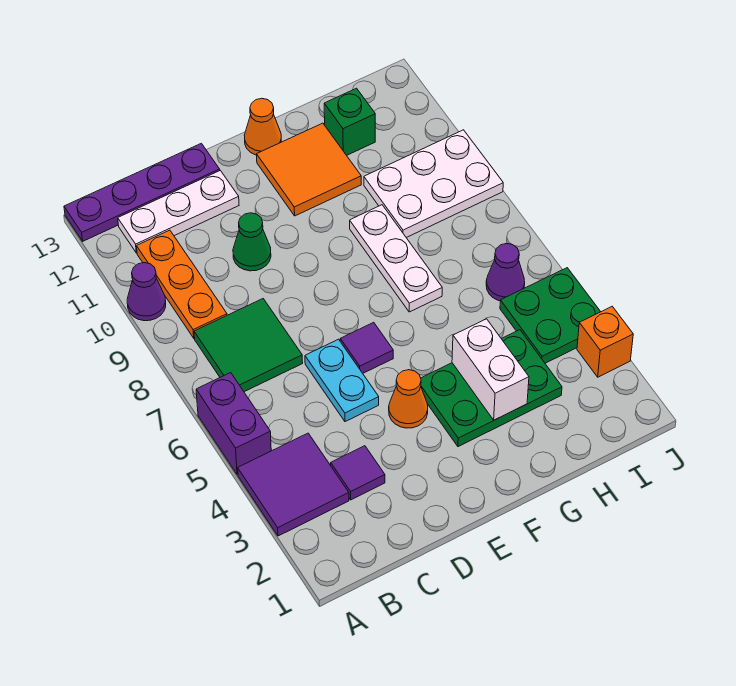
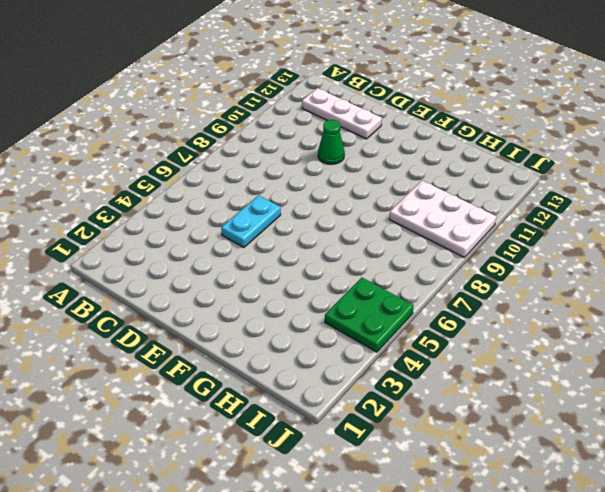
none -> purple tile A3:B4 level 1
none -> purple brick A5:A6 level 1
none -> purple cone A10 level 1

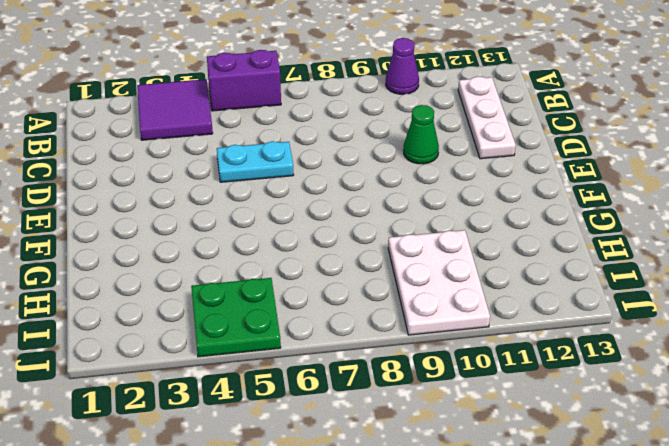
none -> purple plate A13:D13 level 1
none -> green tile B7:C8 level 1
none -> orange plate B9:B11 level 1

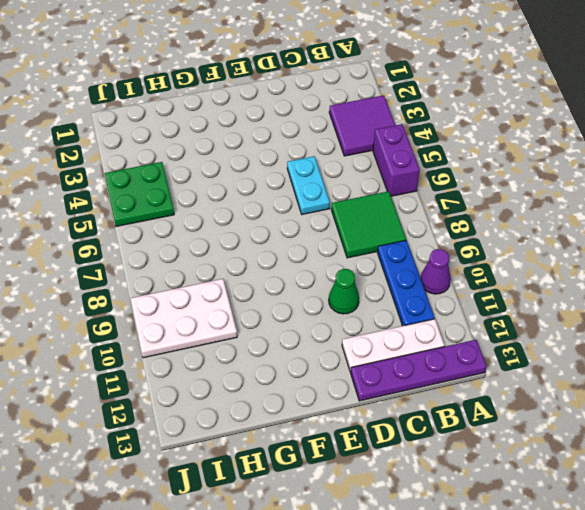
blue plate B9:B11 level 1 -> orange plate B9:B11 level 1
none -> purple tile C3 level 1
none -> orange cone E4 level 1
none -> purple tile E6 level 1

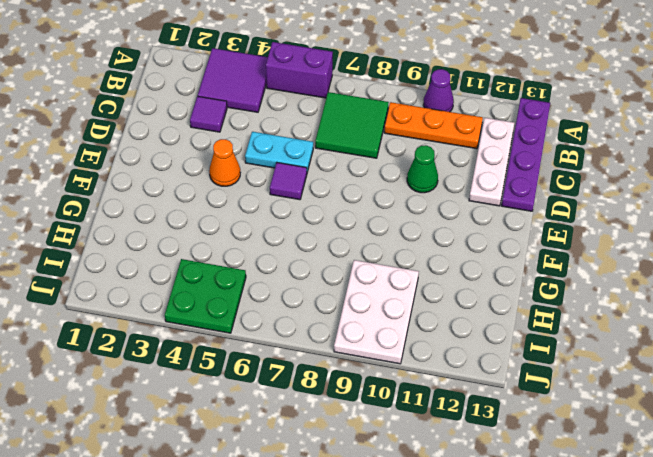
none -> green plate F3:H4 level 1
none -> orange tile F11:G12 level 1
none -> orange cone F13 level 1

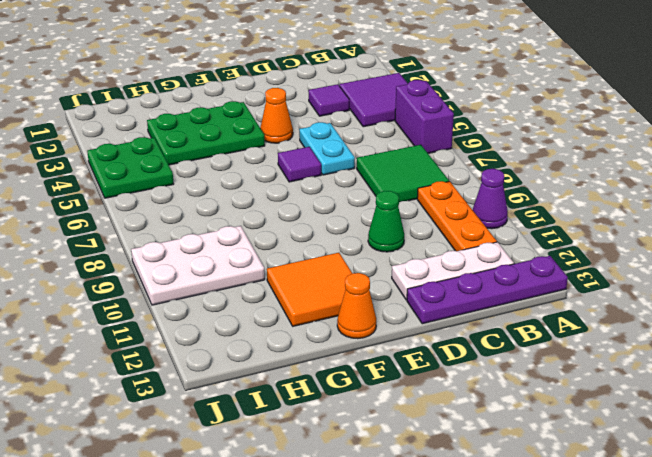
none -> white plate G7:G9 level 1
none -> green brick H12 level 1
none -> purple cone I6 level 1

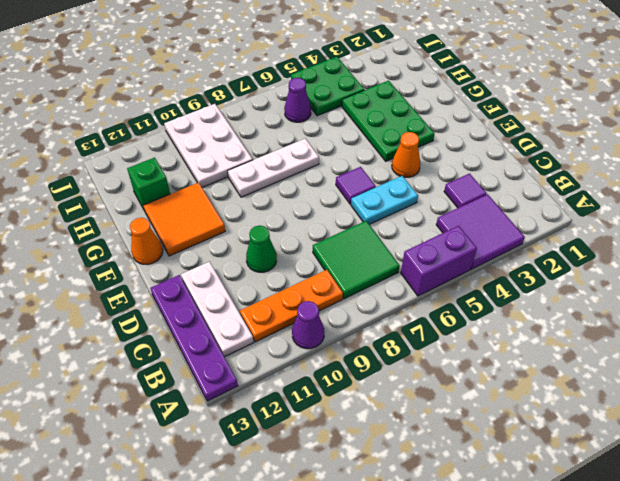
none -> orange brick J3 level 1
none -> white brick G3:G4 level 2

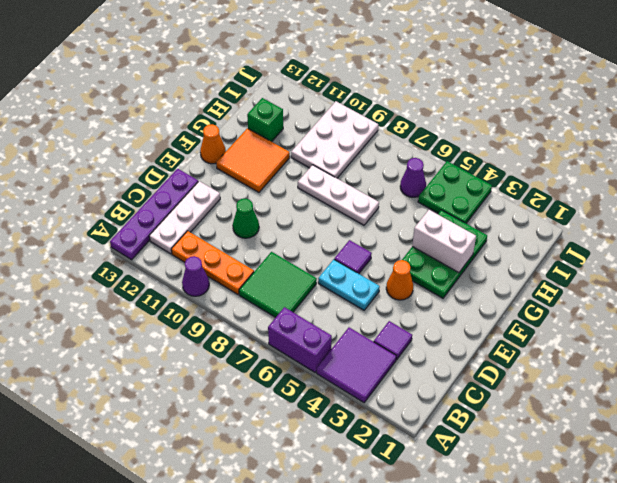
none -> orange brick J3 level 1

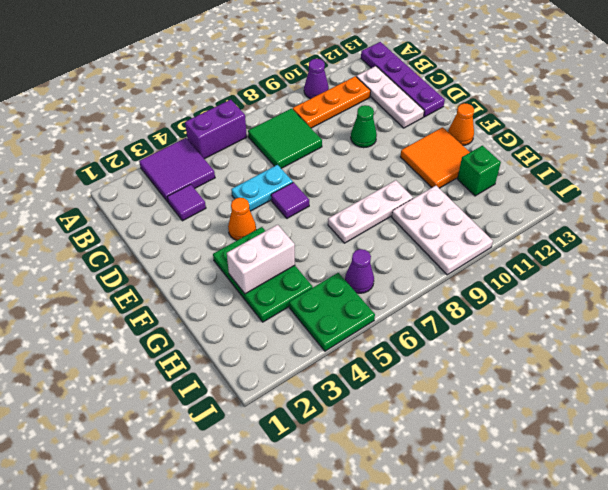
none -> orange brick J3 level 1

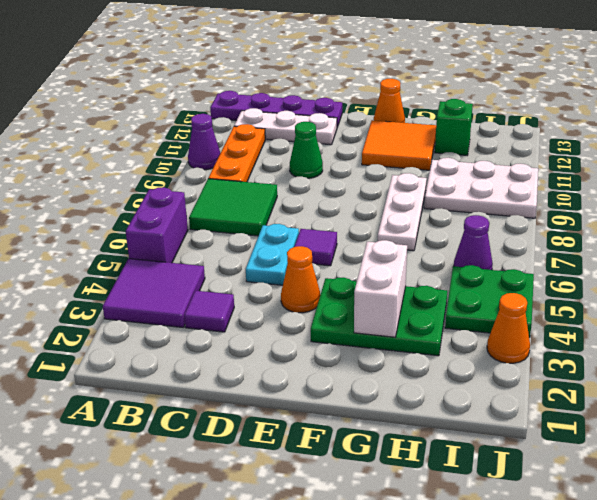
orange cone J3 level 1 -> orange brick J3 level 1

